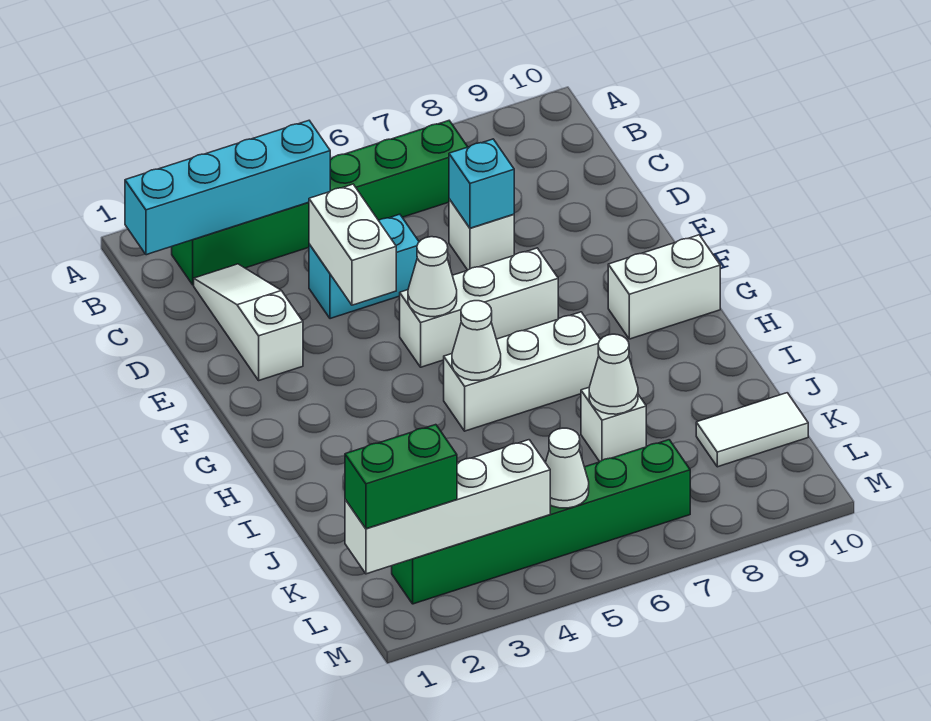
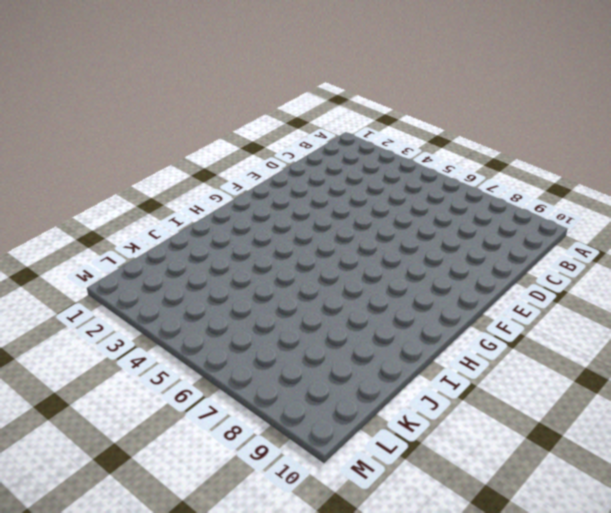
none -> green brick B2:B7 level 1
none -> white slope C2:E2 level 1 top E
none -> cyan brick D4:D5 level 1

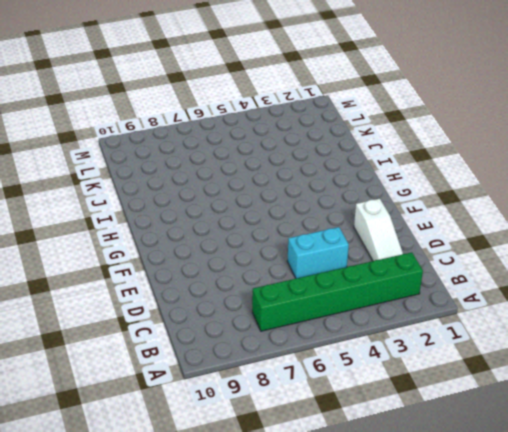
none -> white brick D7 level 1
none -> white brick F5:F7 level 1
none -> white brick G9:G10 level 1

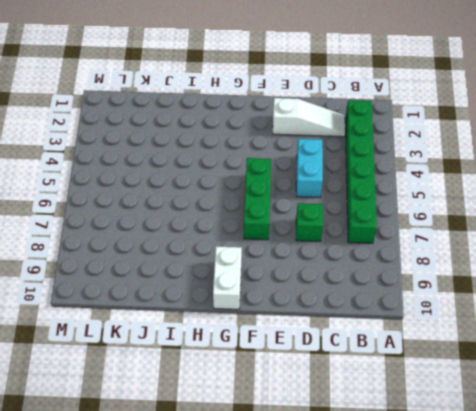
green brick D7 level 1 -> white brick D7 level 1
green brick F5:F7 level 1 -> white brick F5:F7 level 1
none -> white brick H5:H7 level 1
none -> white brick J7 level 1
none -> white tile K9:K10 level 1

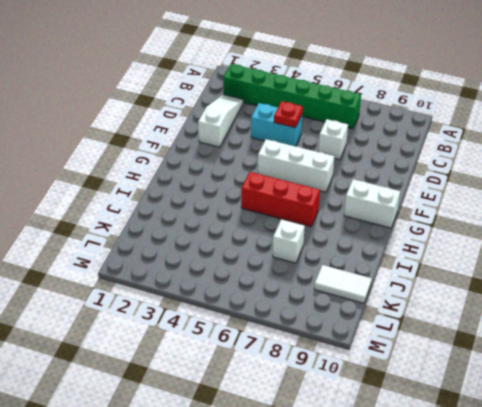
red plate D5 level 2 -> none
red brick H5:H7 level 1 -> white brick H5:H7 level 1
none -> green brick L2:L7 level 1
none -> cyan brick B1:B4 level 2
none -> white brick D4:E4 level 2

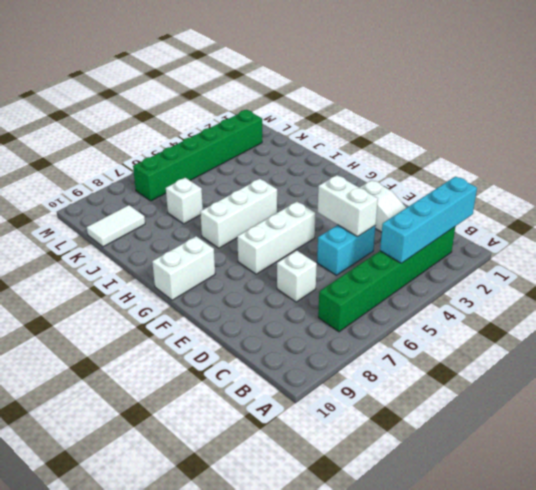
none -> cyan brick D7 level 2
none -> white cone F5 level 2
none -> white cone H5 level 2

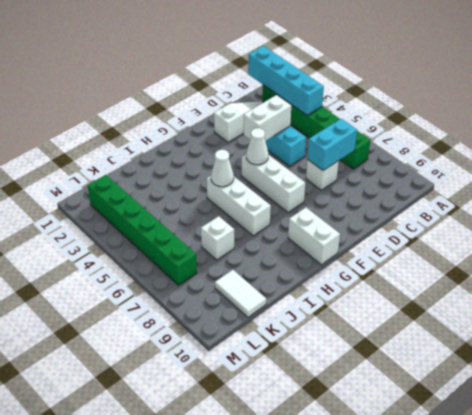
cyan brick C7:D7 level 2 -> cyan brick D7 level 2
none -> white cone J7 level 2
none -> white brick L1:L4 level 2
none -> white cone L5 level 2

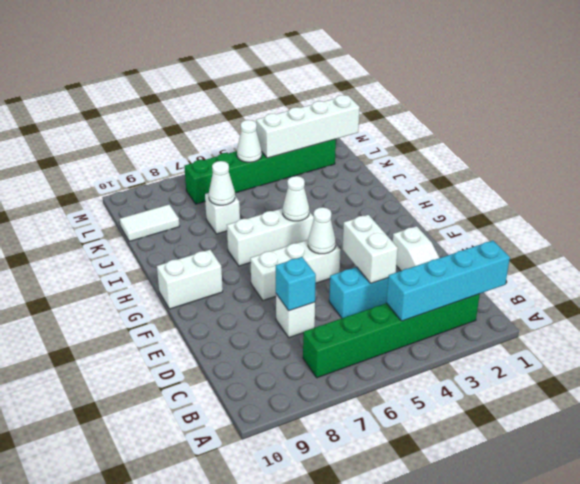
none -> green brick L1:L2 level 3

